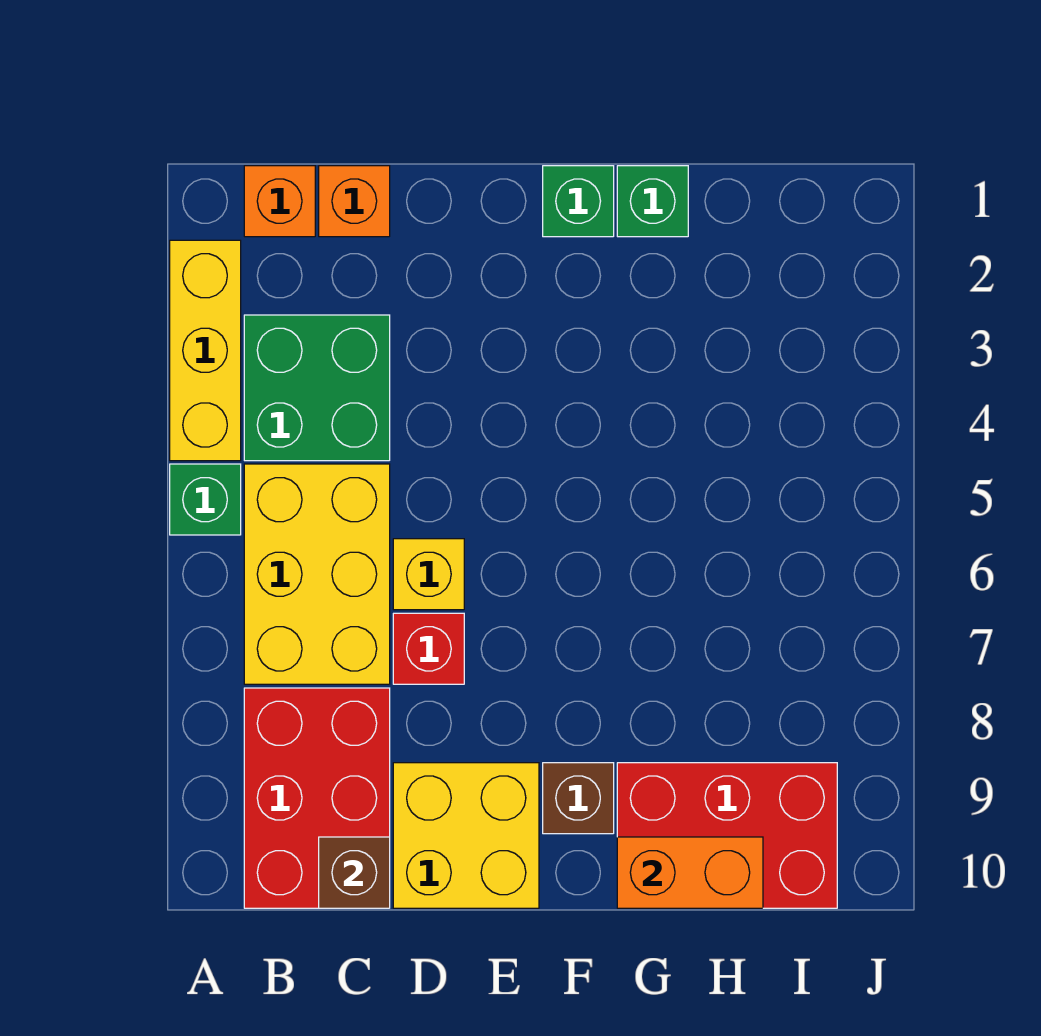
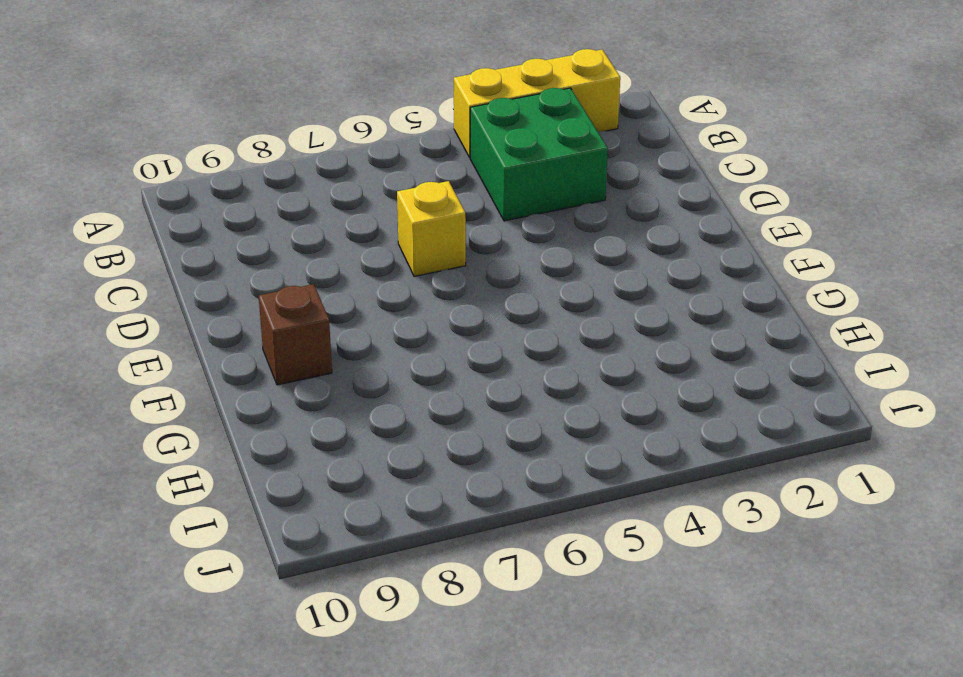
none -> green brick A5 level 1
none -> orange brick B1 level 1
none -> yellow brick B5:C7 level 1

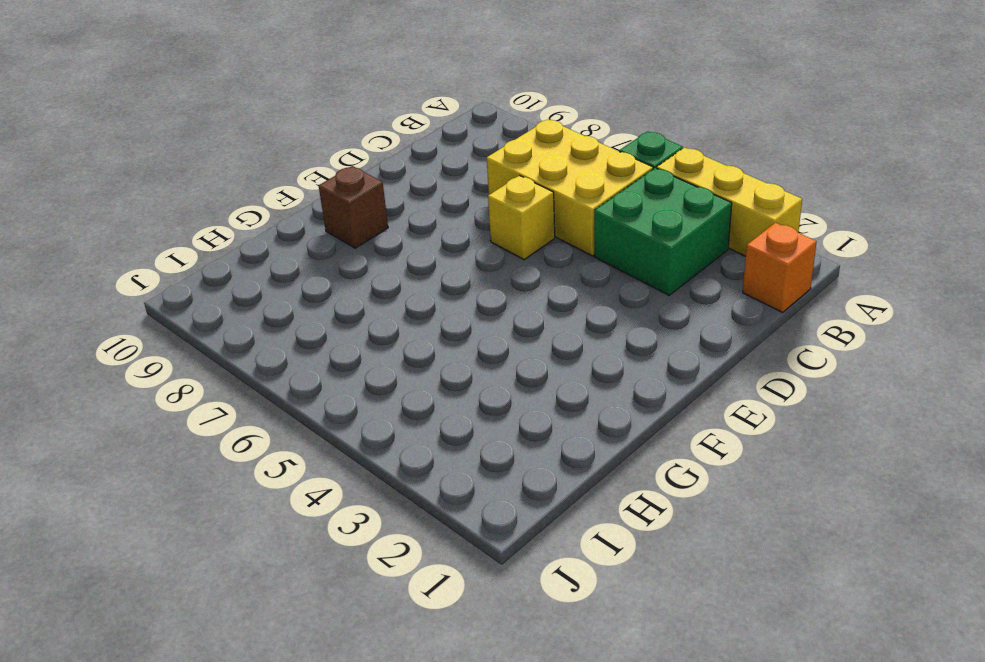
none -> red brick B8:C10 level 1
none -> orange brick C1 level 1
none -> red brick D7 level 1

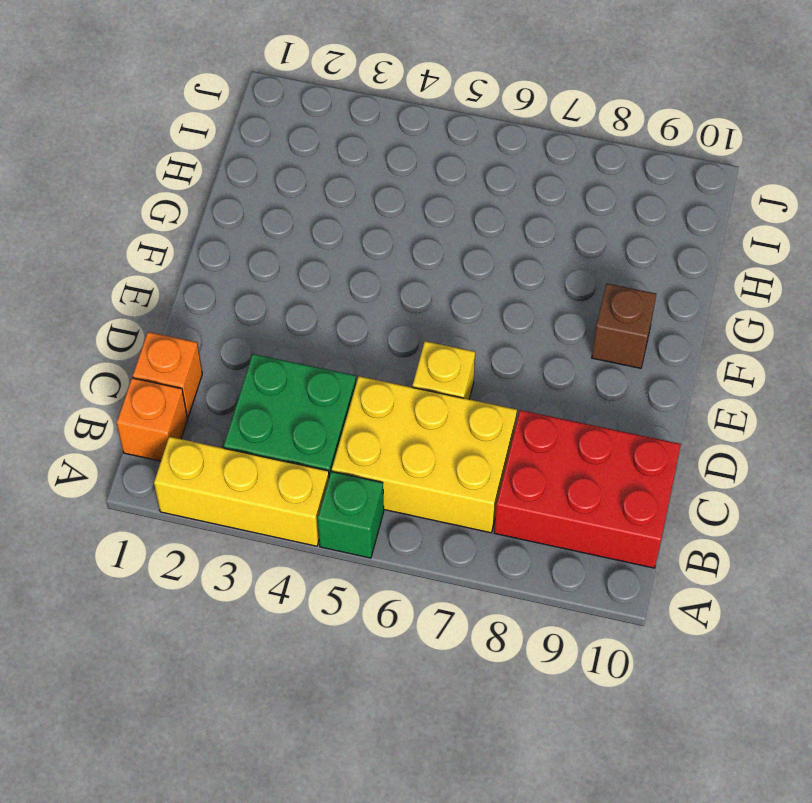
none -> red brick D7 level 1
none -> yellow brick D9:E10 level 1
none -> green brick F1 level 1

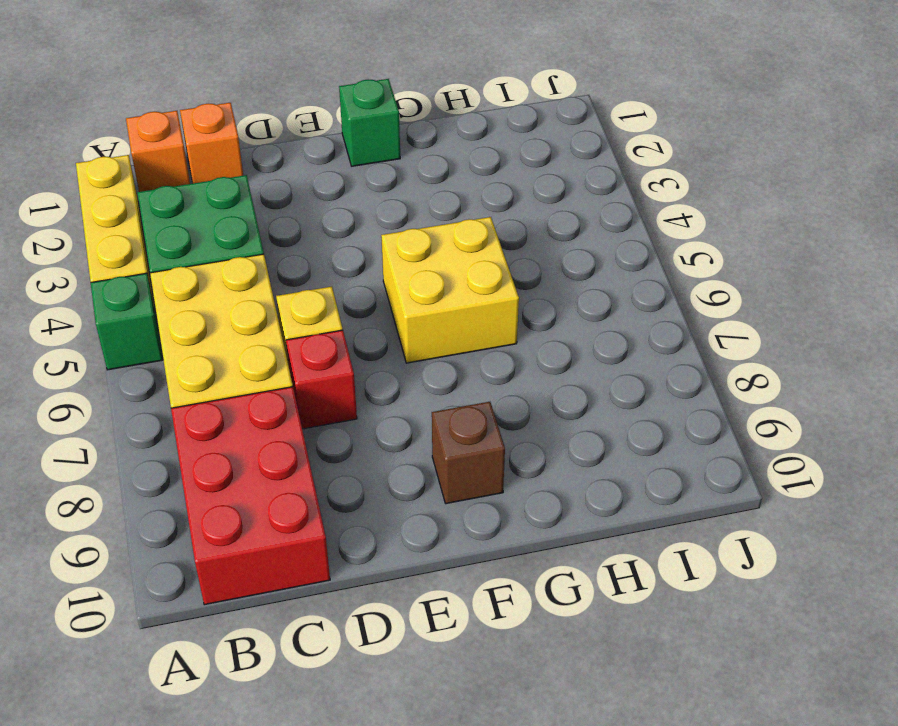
yellow brick F5:G6 level 1 -> yellow brick D9:E10 level 1
none -> green brick G1 level 1
none -> red brick G9:I10 level 1
none -> brown brick C10 level 2

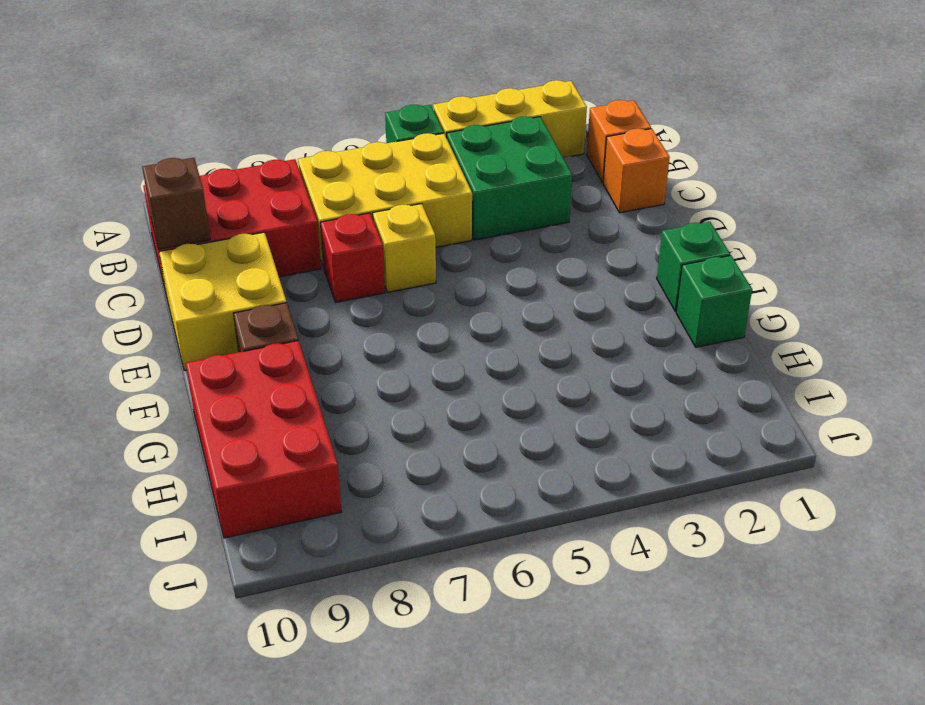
none -> orange brick G10:H10 level 2

